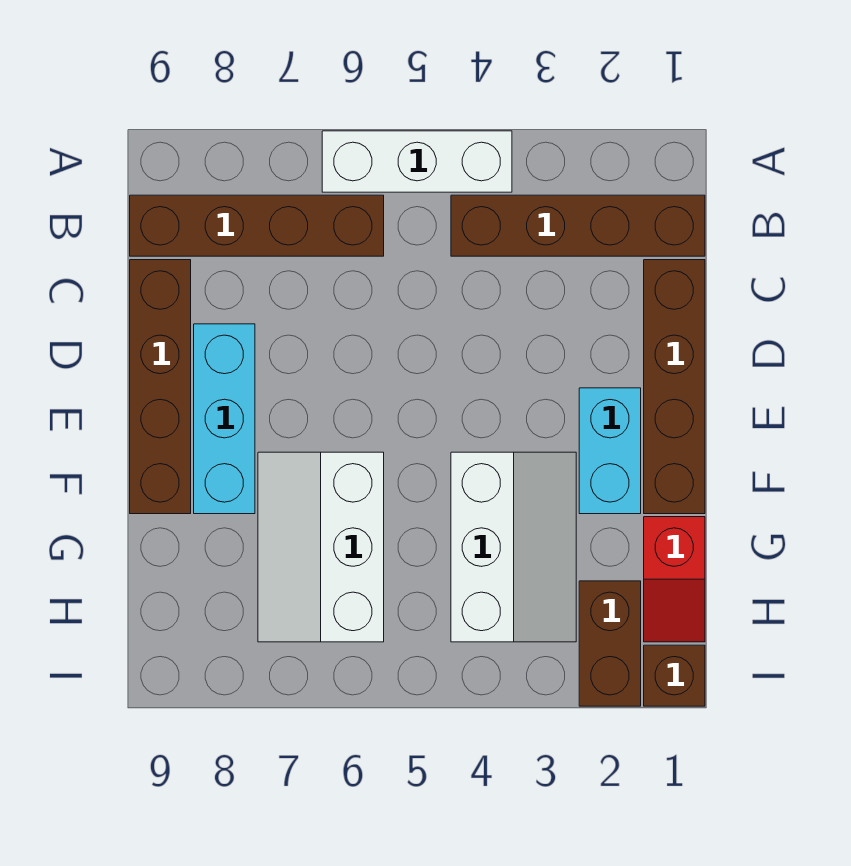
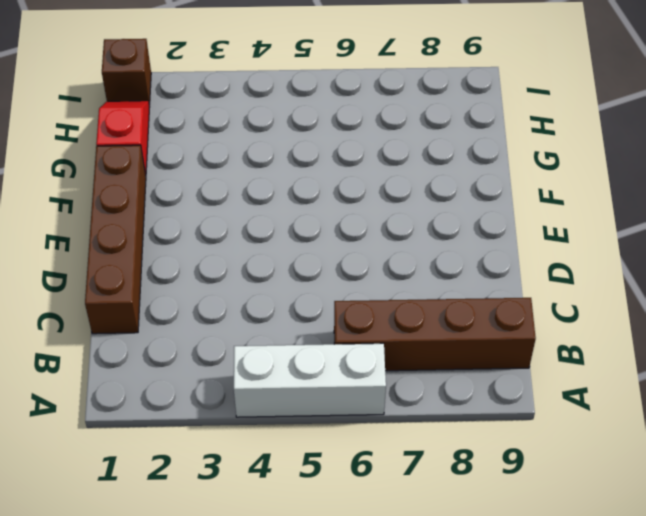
none -> brown brick B1:B4 level 1
none -> brown brick C9:F9 level 1
none -> cyan brick D8:F8 level 1

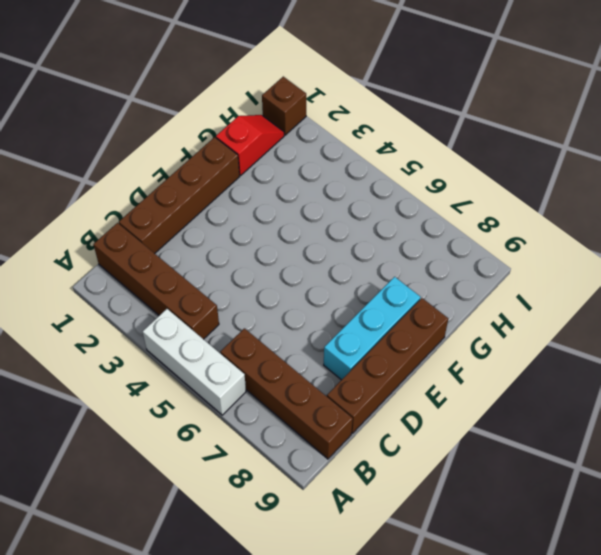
none -> cyan brick E2:F2 level 1
none -> white slope F3:H4 level 1 top 4
none -> white slope F6:H7 level 1 top 6

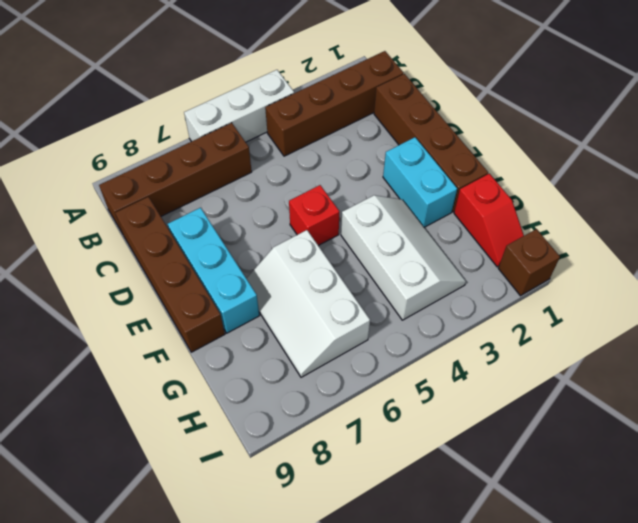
red brick E5 level 1 -> none
none -> brown brick H2:I2 level 1

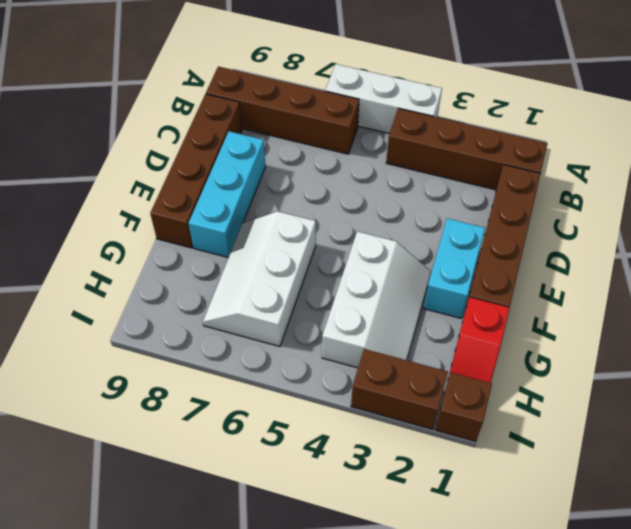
brown brick I2:I3 level 1 -> brown brick H2:I2 level 1

